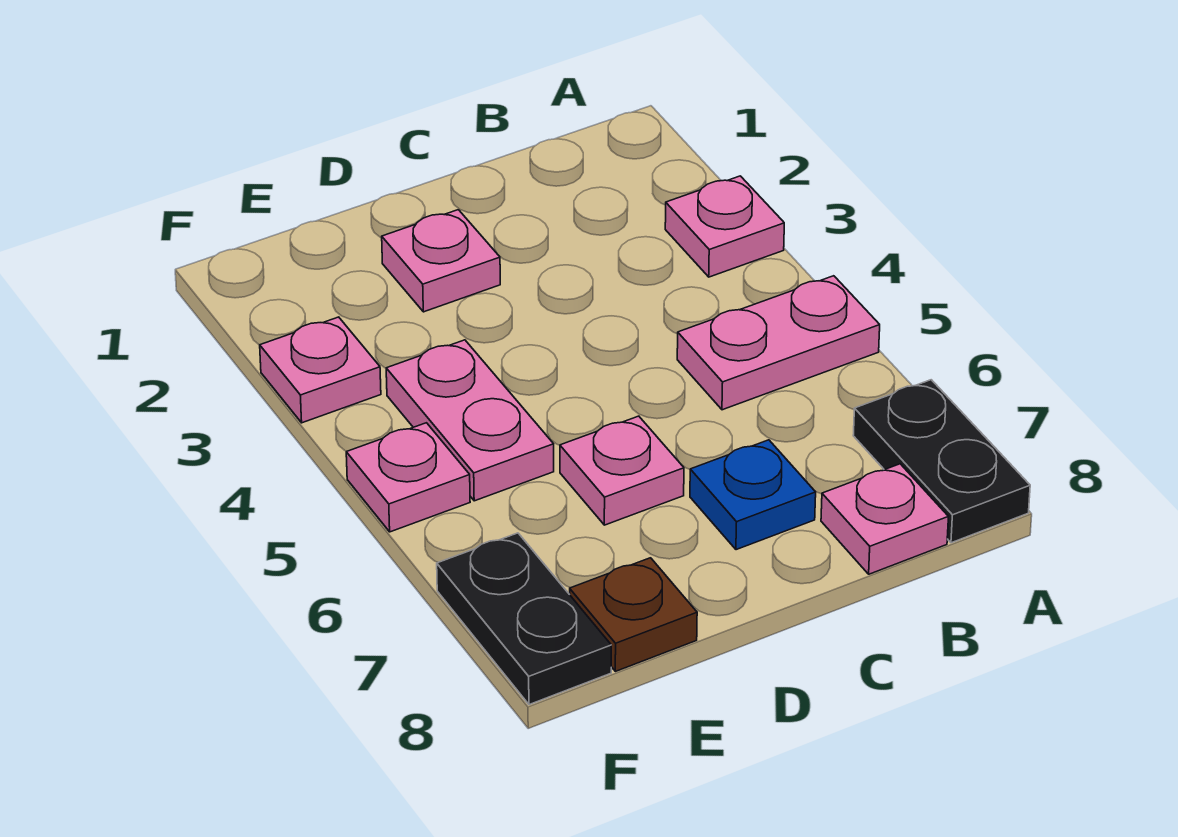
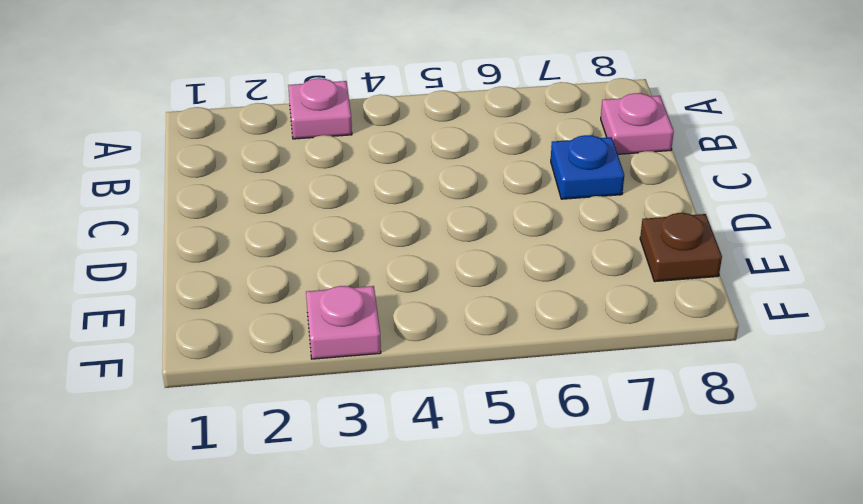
none -> pink plate A5:B5 level 1
none -> black plate A7:A8 level 1
none -> pink plate D2 level 1

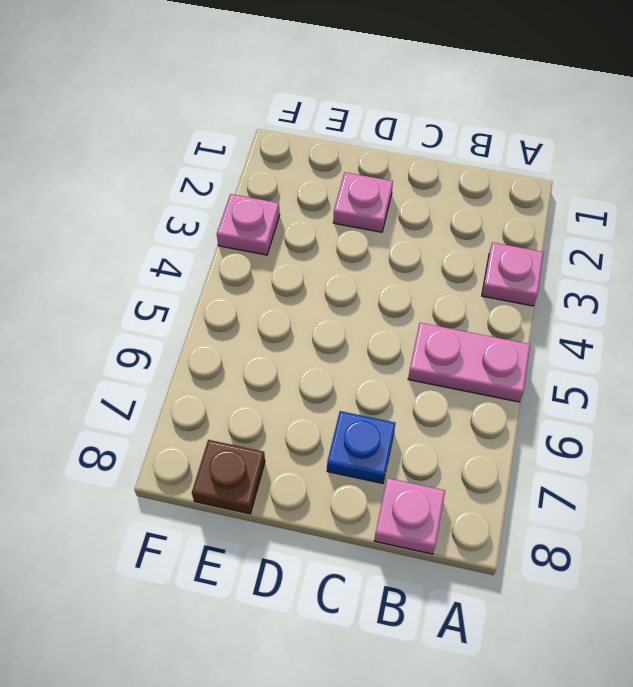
none -> black plate A7:A8 level 1
none -> pink plate D6 level 1
none -> pink plate E4:E5 level 1

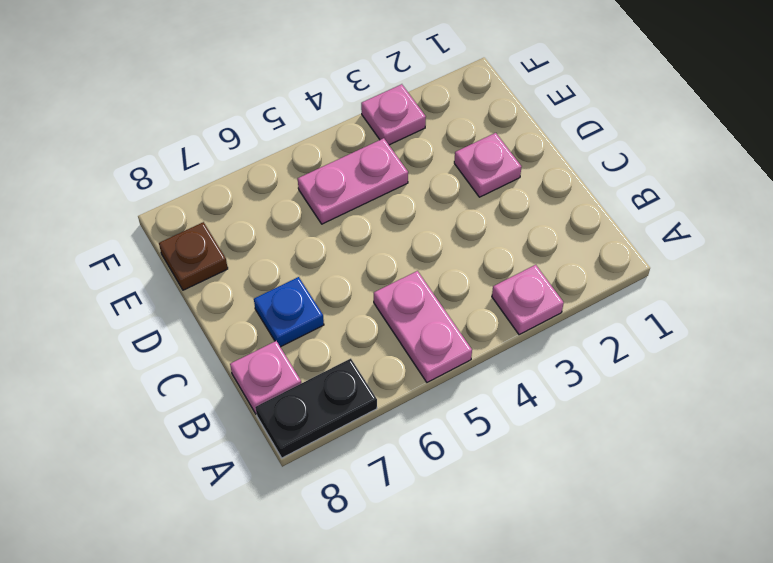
none -> pink plate D6 level 1
none -> pink plate F5 level 1
none -> black plate F7:F8 level 1

